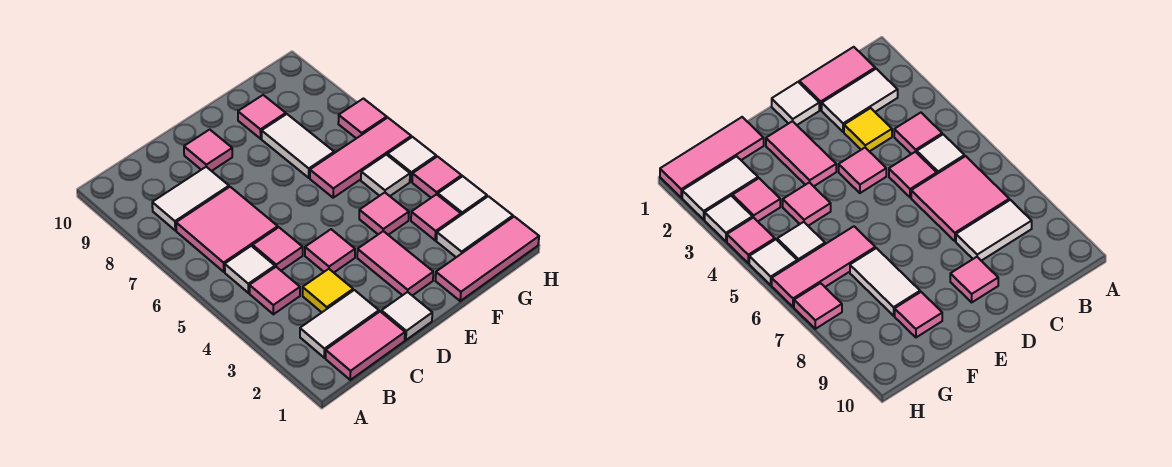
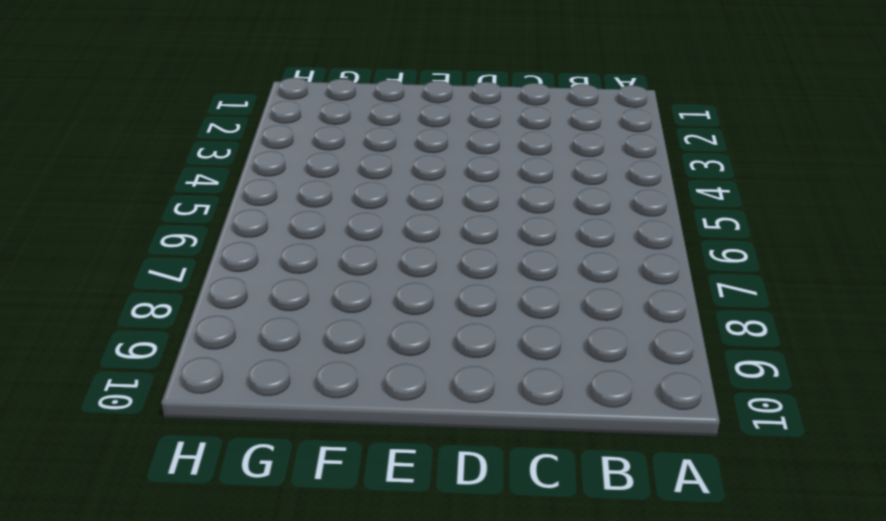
none -> pink tile B1:C1 level 1
none -> white tile B2:C2 level 1
none -> pink tile B4 level 1

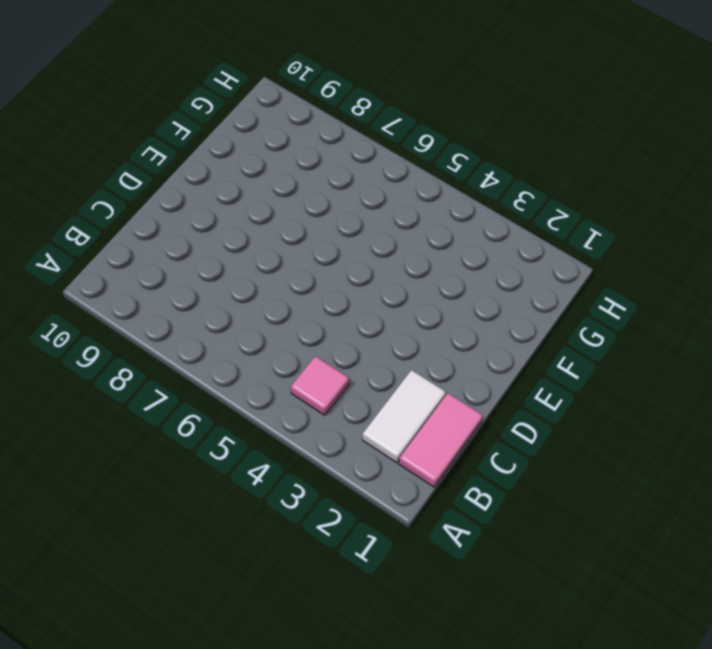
none -> white tile B5 level 1
none -> pink tile B6:C7 level 1
none -> white tile B8:C8 level 1

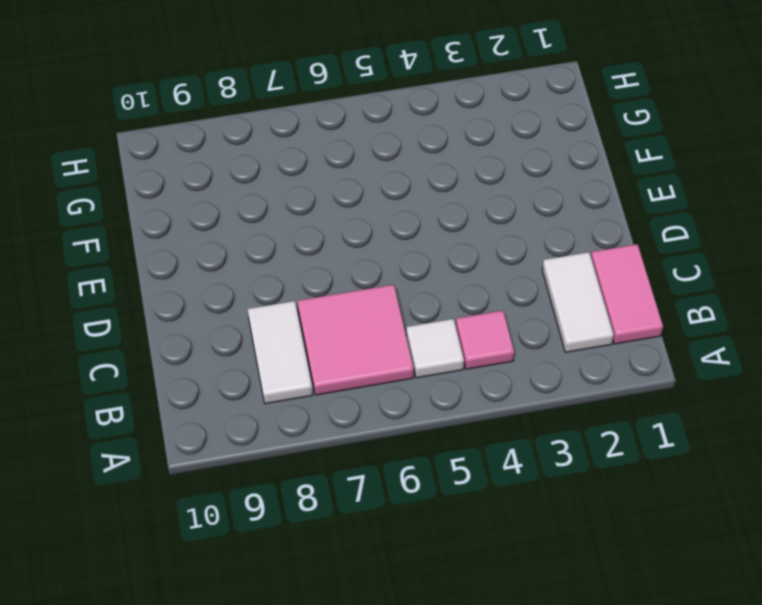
none -> yellow tile C3 level 1
none -> pink tile C5 level 1
none -> white tile D1 level 1

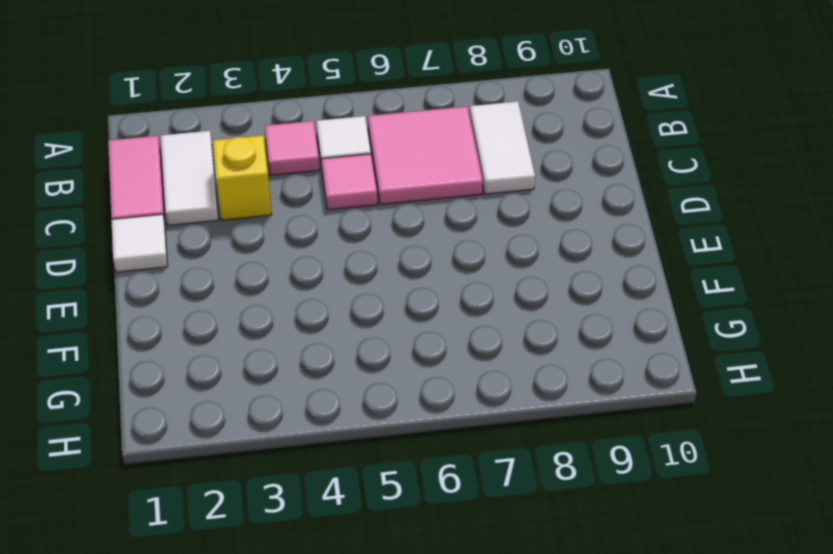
yellow brick C3 level 1 -> yellow tile C3 level 1
none -> pink tile D4 level 1
none -> pink tile D9 level 1
none -> pink tile E2:E3 level 1

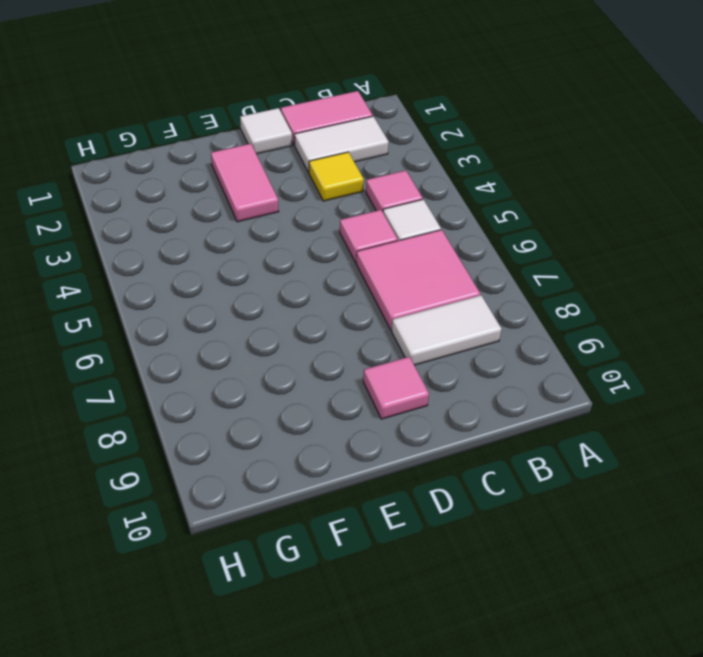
none -> pink tile D4 level 1
none -> pink tile F1:H1 level 1
none -> pink tile F4 level 1

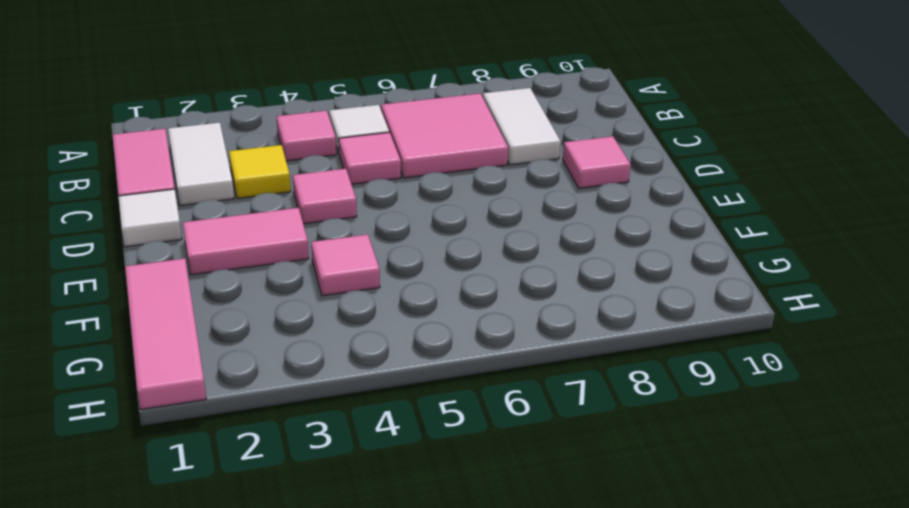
none -> pink tile F6:H6 level 1
none -> white tile F7:F8 level 1
none -> pink tile F9 level 1

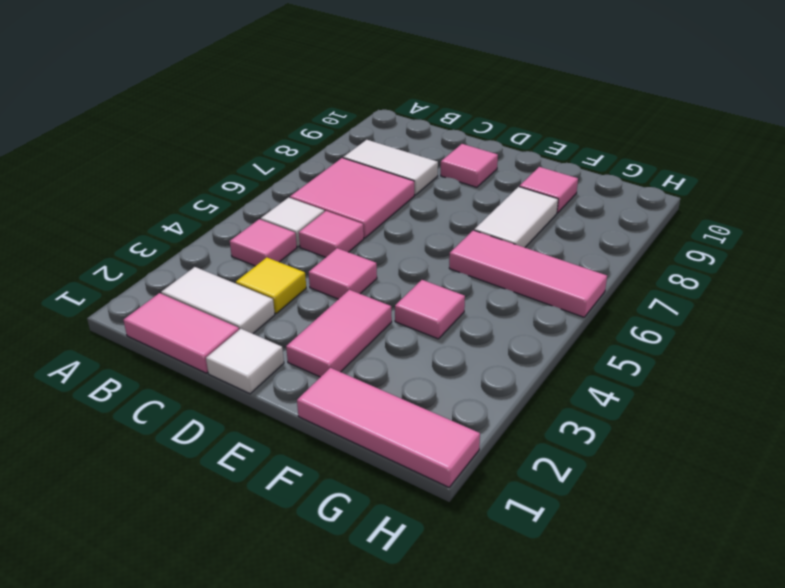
none -> white tile G2:H2 level 1
none -> pink tile G3 level 1
none -> white tile G5 level 1

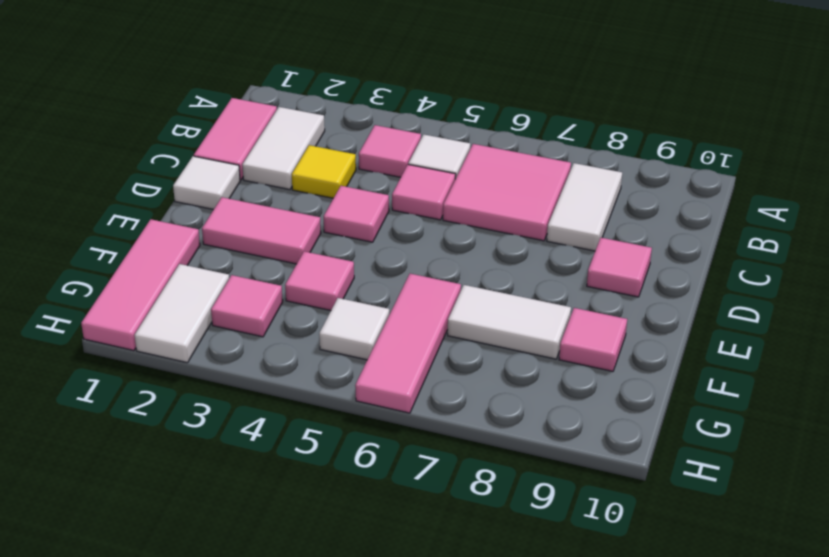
none -> white tile H3 level 1
none -> pink tile H4 level 1
none -> white tile H5 level 1

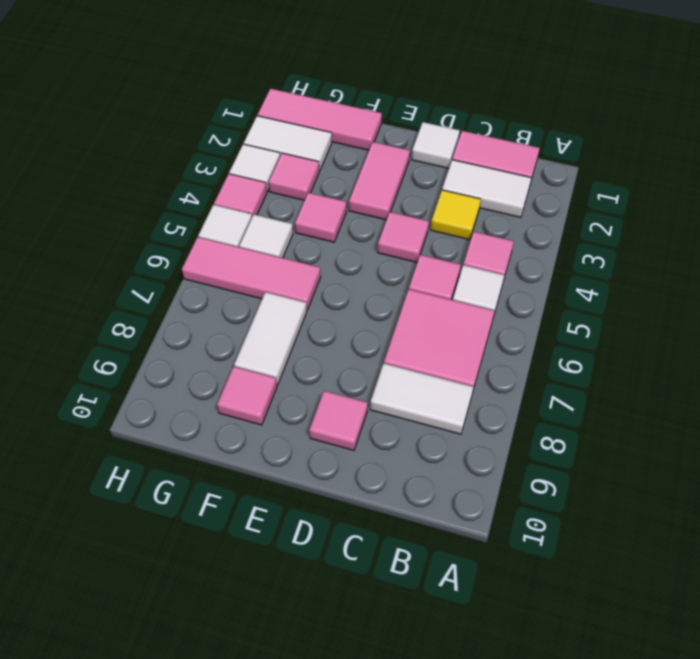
none -> pink tile H7 level 1

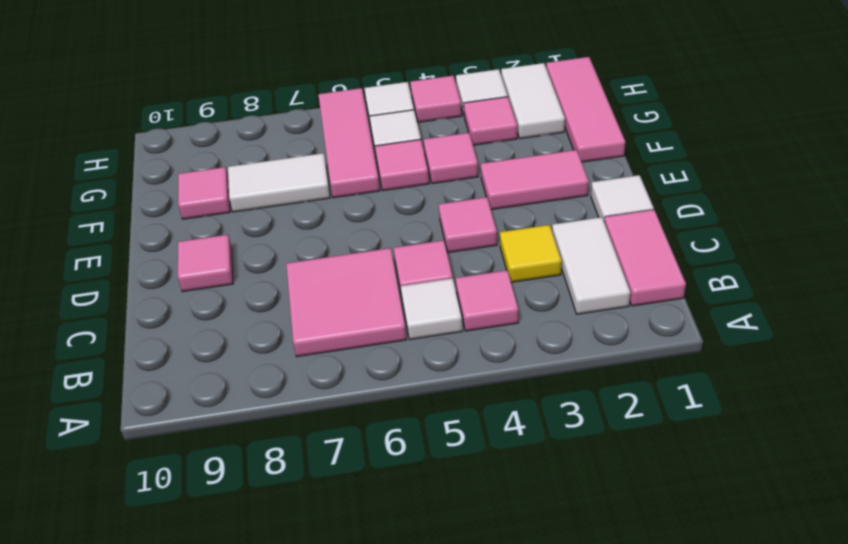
pink tile F5 level 1 -> pink tile H7 level 1
none -> white tile B8:C8 level 1

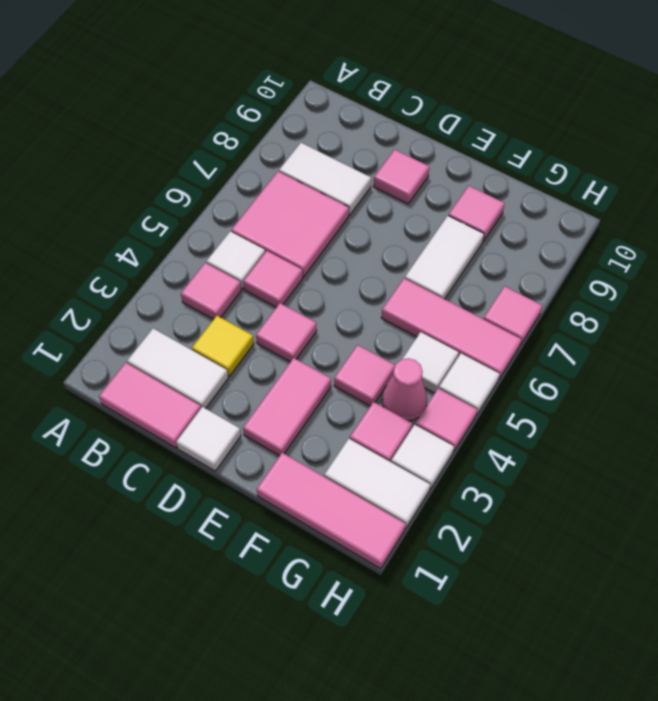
pink cone G4 level 1 -> none

